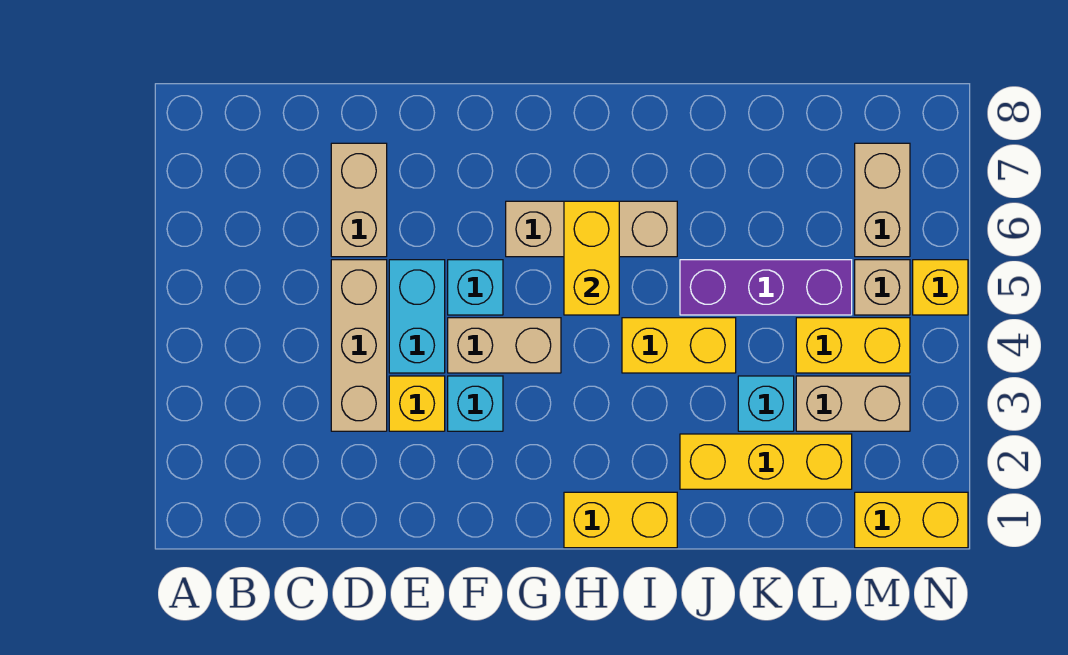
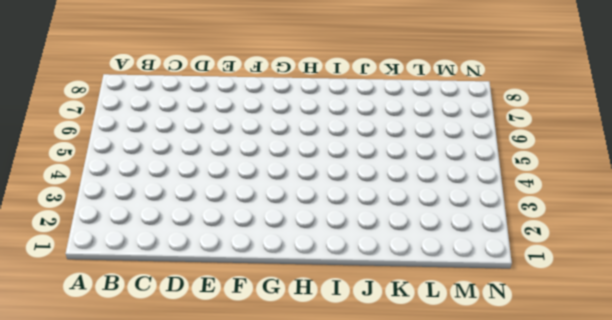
none -> tan brick D3:D5 level 1
none -> tan brick D6:D7 level 1
none -> yellow brick E3 level 1

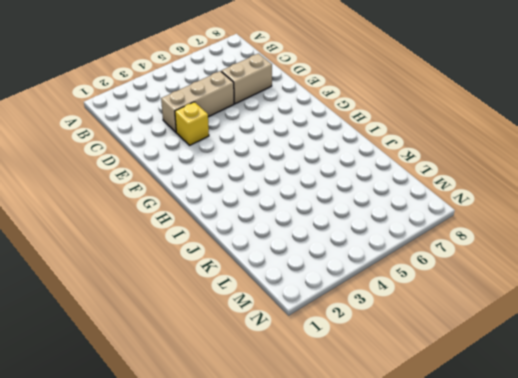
none -> cyan brick E4:E5 level 1
none -> cyan brick F3 level 1
none -> tan brick F4:G4 level 1

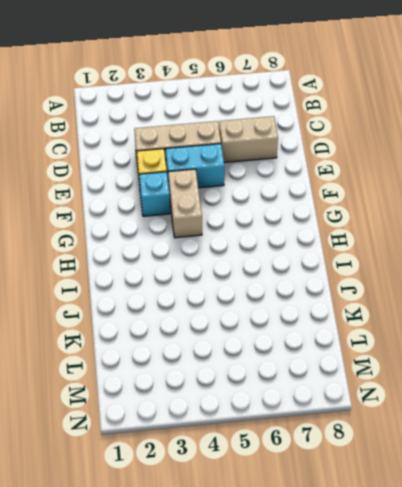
none -> cyan brick F5 level 1
none -> tan brick G6:I6 level 1
none -> yellow brick H1:I1 level 1

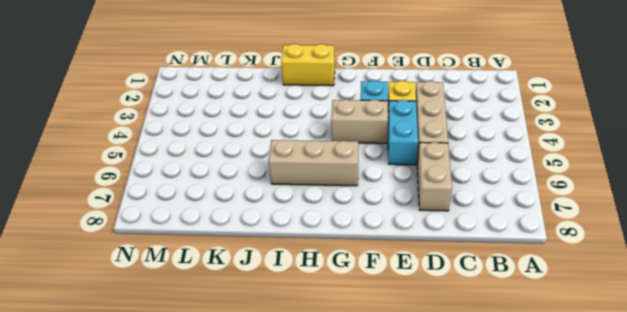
none -> cyan brick F5 level 1
none -> yellow brick I4:J4 level 1
none -> yellow brick J2:L2 level 1

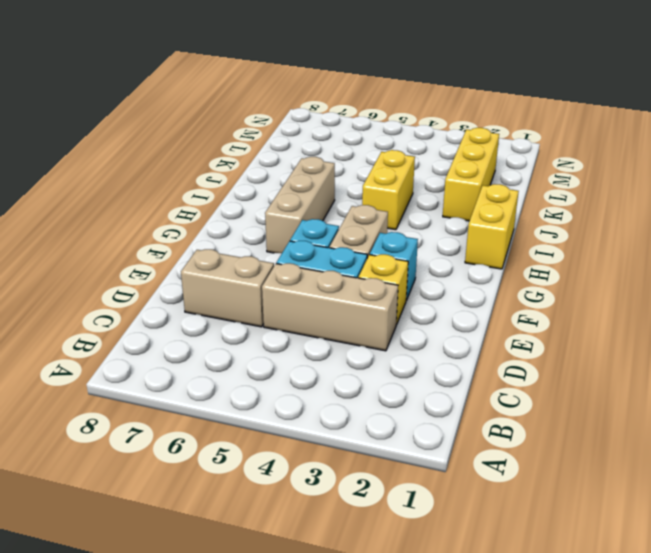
none -> purple brick J5:L5 level 1
none -> cyan brick K3 level 1
none -> tan brick L3:M3 level 1

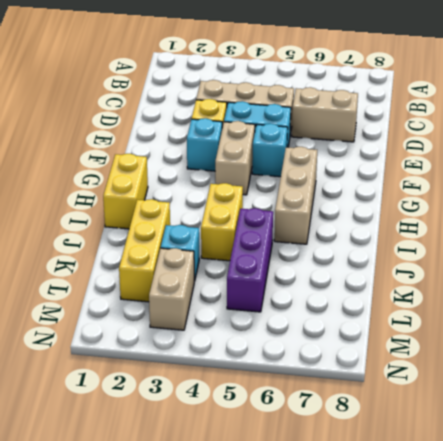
none -> yellow brick L4:M4 level 1
none -> yellow brick M1:N1 level 1
none -> tan brick M5 level 1

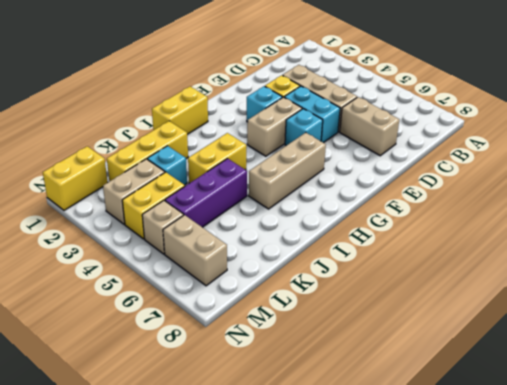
none -> yellow brick N5 level 1
none -> yellow brick H5:H6 level 2

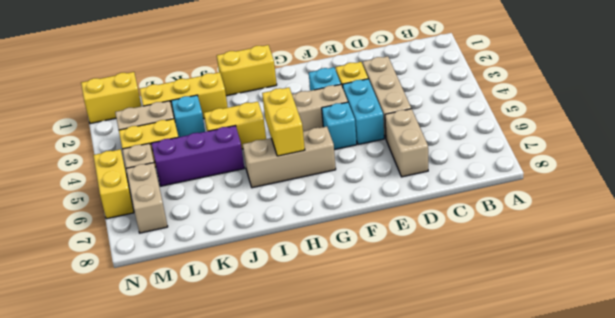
yellow brick N5:N6 level 1 -> yellow brick N5 level 1

